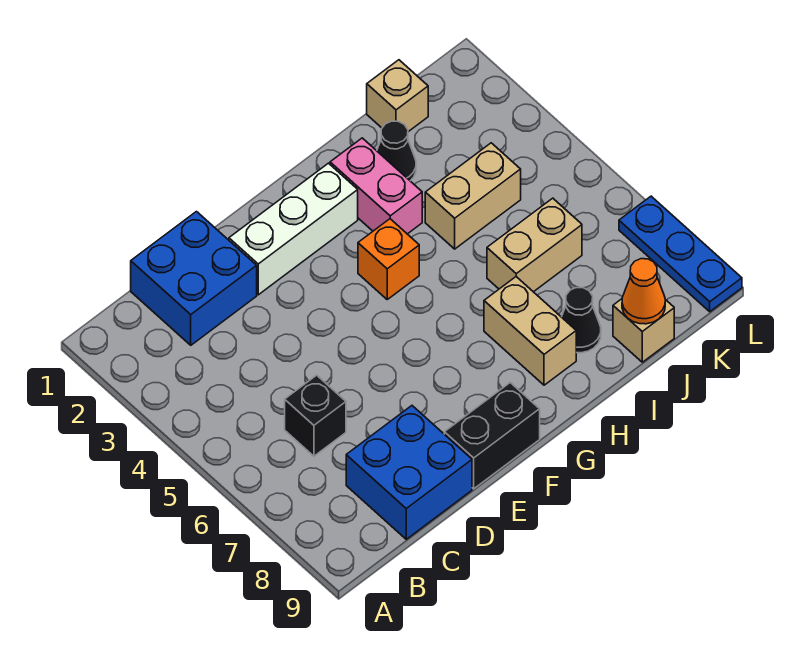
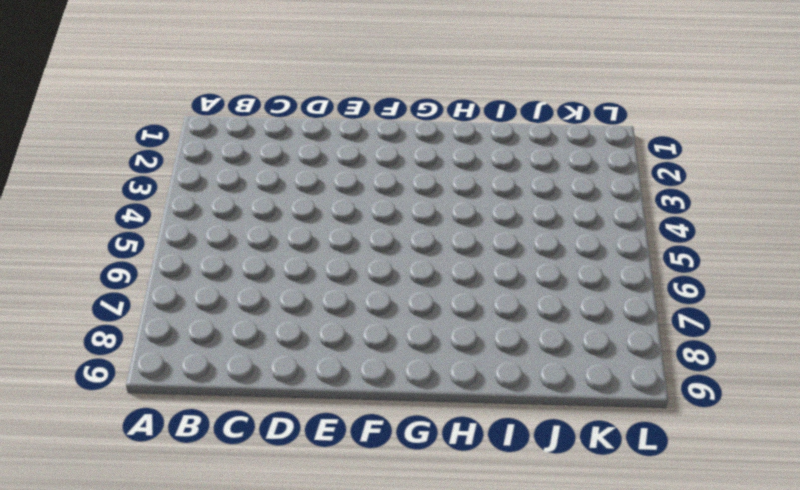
none -> blue brick C1:D2 level 1
none -> black brick C6 level 1
none -> blue brick C8:D9 level 1

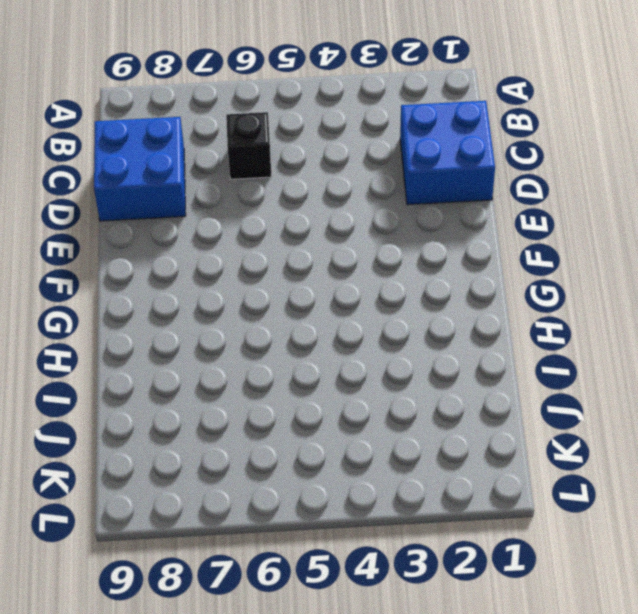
none -> white brick E2:G2 level 1
none -> black brick E9:F9 level 1
none -> orange brick G4 level 1

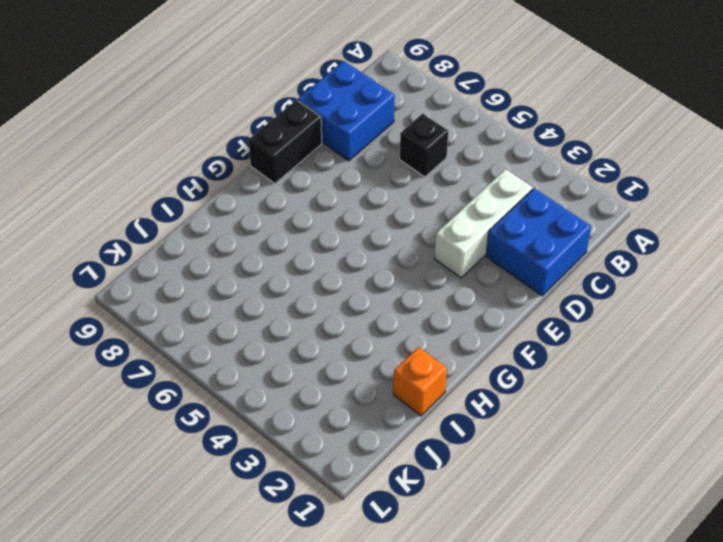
white brick C3:E3 level 1 -> white brick E2:G2 level 1
orange brick I1 level 1 -> orange brick G4 level 1
none -> pink brick H2:H3 level 1
none -> tan brick H7:H8 level 1
none -> black cone I2 level 1

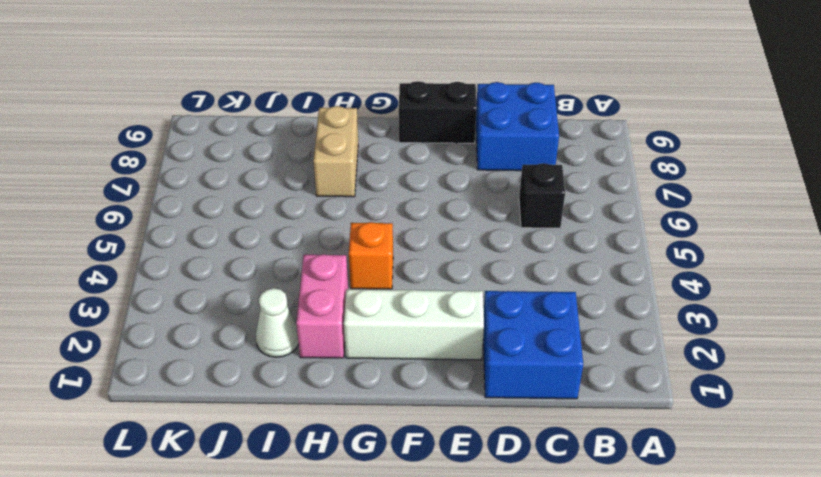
white cone I2 level 1 -> black cone I2 level 1
none -> tan brick I4:J4 level 1
none -> tan brick I6:J6 level 1
none -> black cone I8 level 1

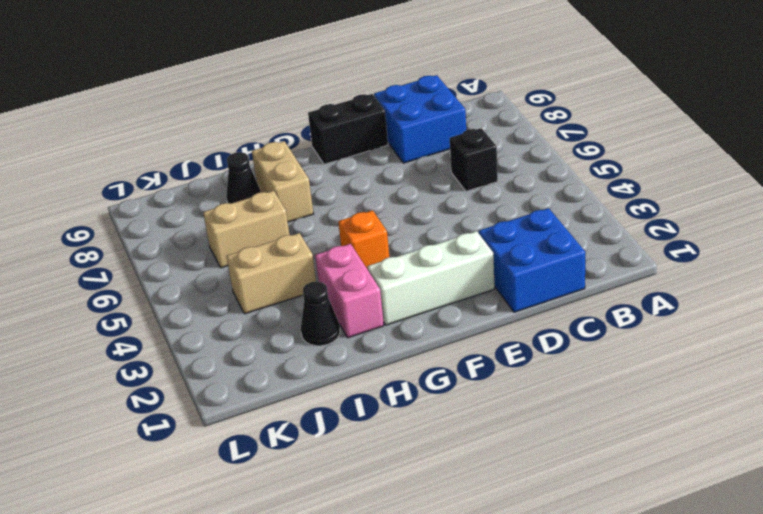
none -> tan brick J1 level 1
none -> tan brick J9 level 1
none -> blue plate L7:L9 level 1

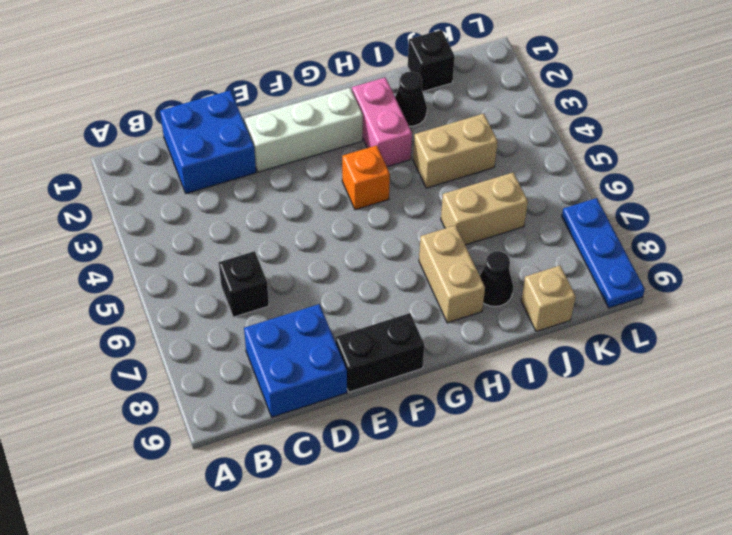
black brick J1 level 1 -> tan brick J1 level 1
none -> orange cone J9 level 2

